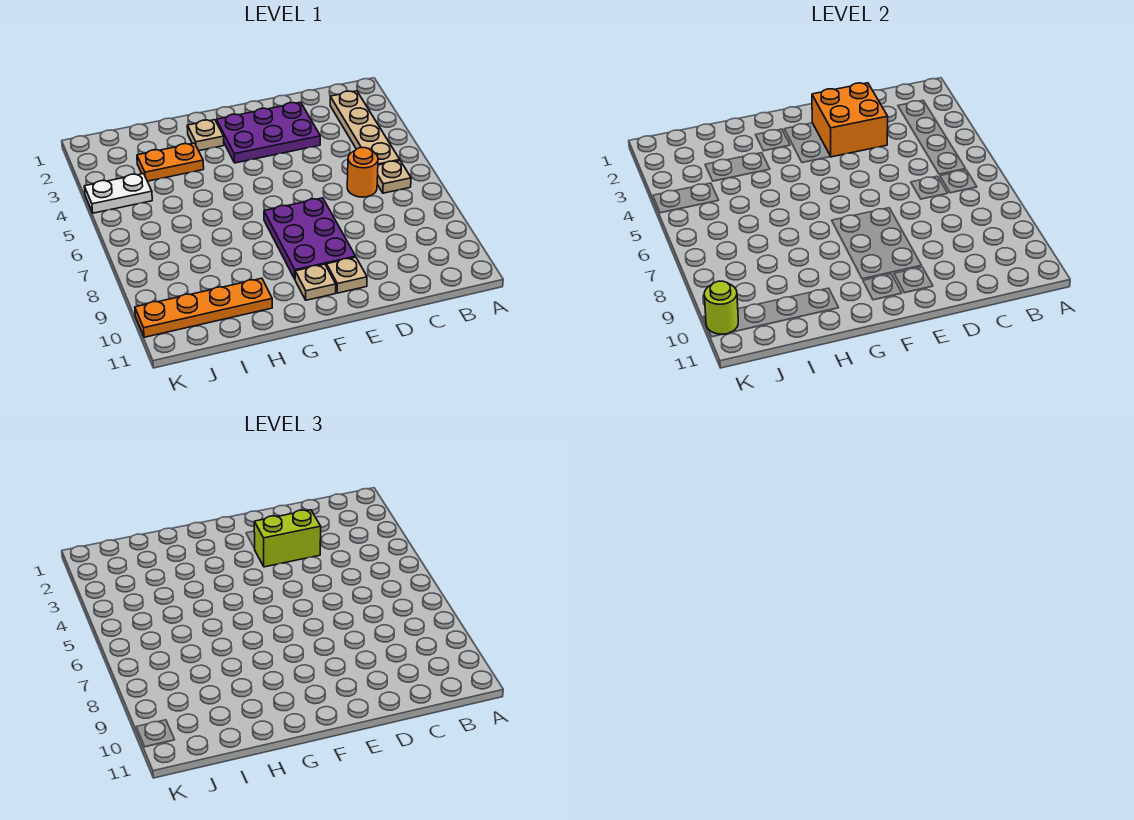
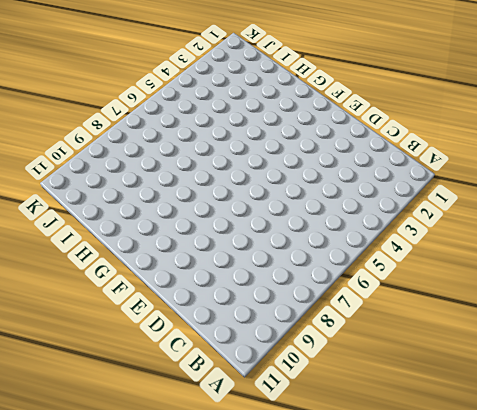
none -> tan plate B2:B5 level 1
none -> tan plate B6 level 1
none -> orange round brick C6 level 1

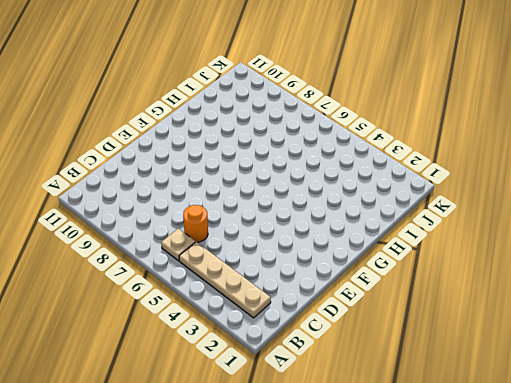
none -> purple plate D2:F3 level 1
none -> purple plate E7:F9 level 1
none -> tan plate E10 level 1

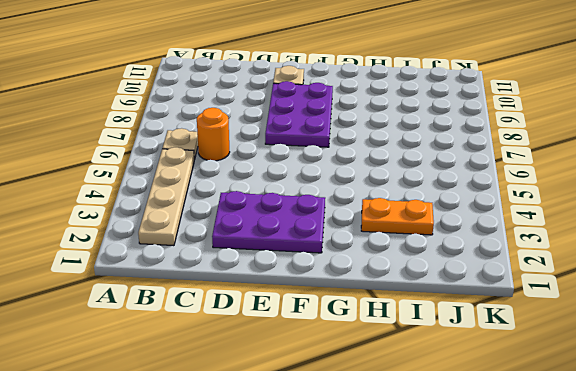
none -> tan plate F10 level 1
none -> tan plate G2 level 1
none -> orange plate H10:K10 level 1

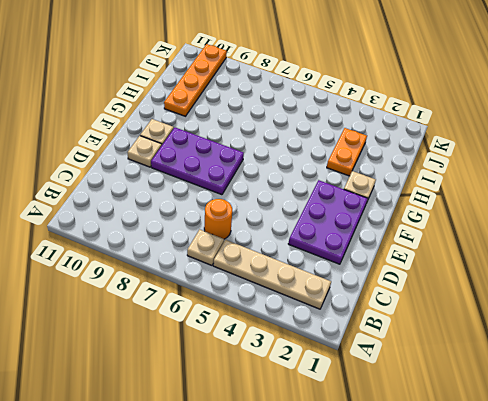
none -> white plate J4:K4 level 1
none -> orange brick D2:E3 level 2
none -> lime round brick K10 level 2

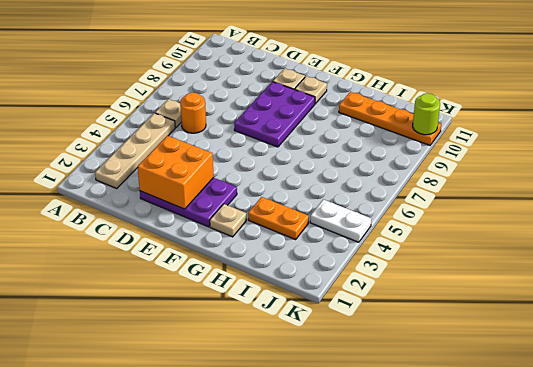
none -> lime brick D3:E3 level 3

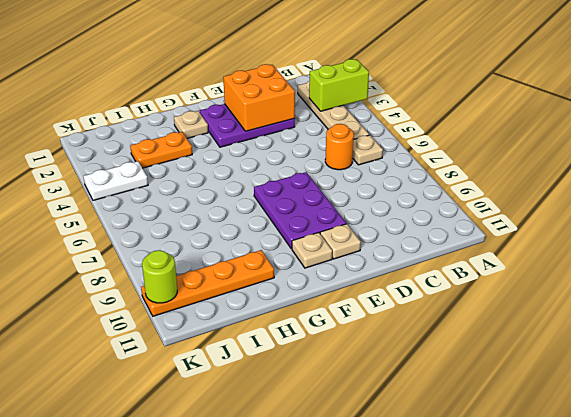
lime brick A3:B3 level 2 -> lime brick D3:E3 level 3

